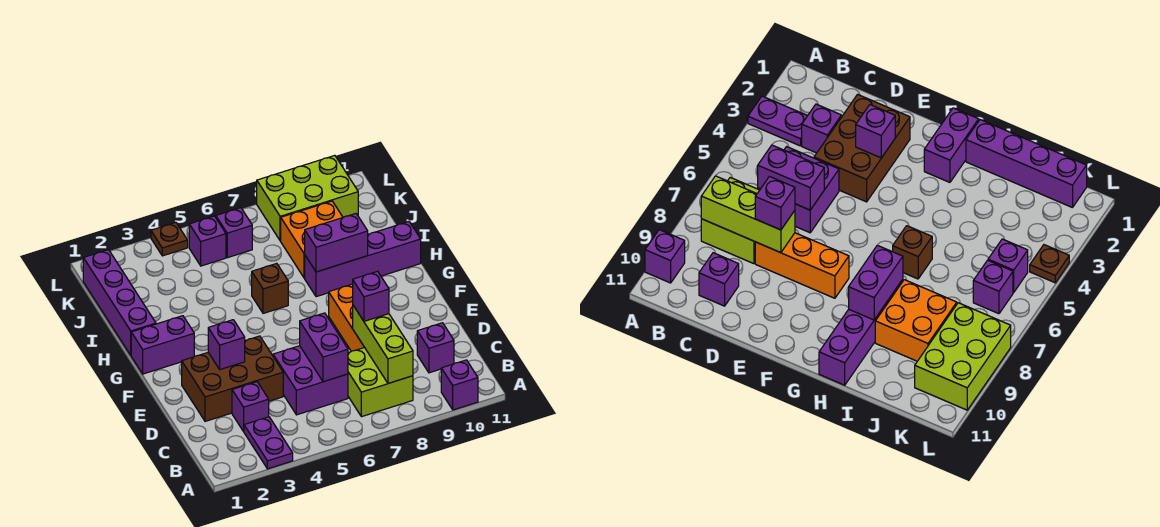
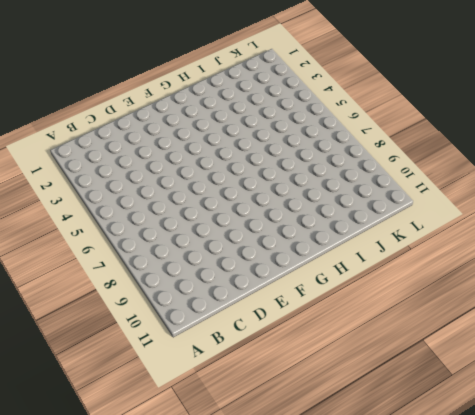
none -> purple plate A3:B3 level 1
none -> purple brick A10 level 1
none -> lime brick B7:C8 level 1

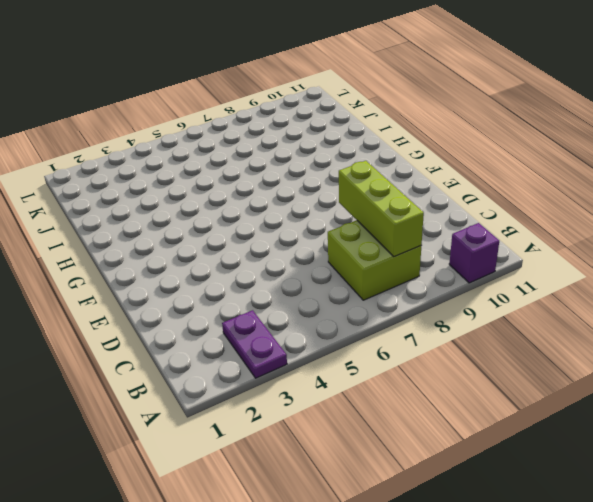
none -> purple brick C3 level 1
none -> purple brick C5:D6 level 1
none -> purple brick C10 level 1

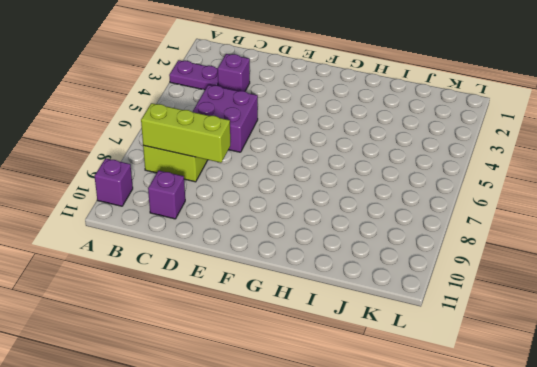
none -> brown brick D2:E4 level 1
none -> orange brick D8:F8 level 1
none -> purple brick G1:G2 level 1

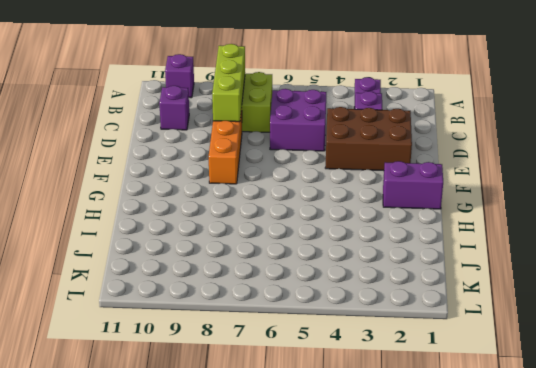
none -> purple brick H1:K1 level 1
none -> brown brick H6 level 1
none -> purple brick H8:H11 level 1

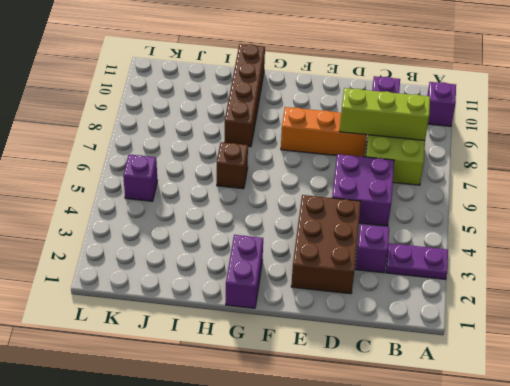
brown brick H8:H11 level 1 -> purple brick H8:H11 level 1
none -> purple brick H1:K1 level 1
none -> orange brick I8:J9 level 1
none -> purple brick K6 level 1

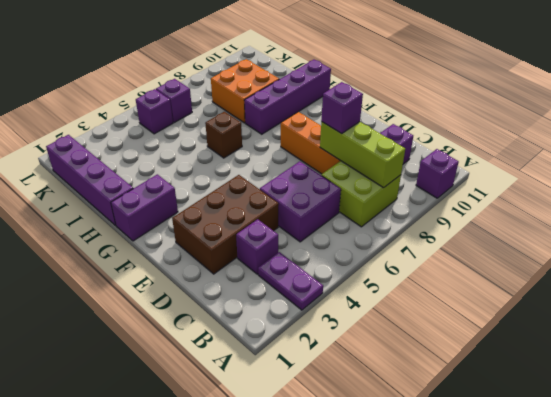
none -> lime brick K8:L10 level 1
none -> brown plate L4 level 1
none -> purple brick C6:D6 level 2

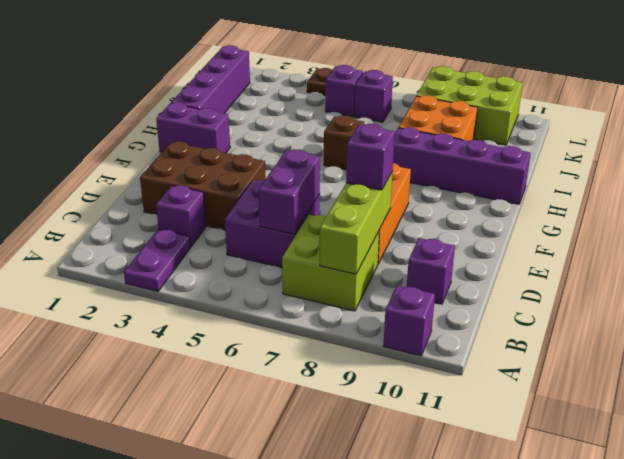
none -> purple brick E3 level 2
none -> purple brick H8:H9 level 2

